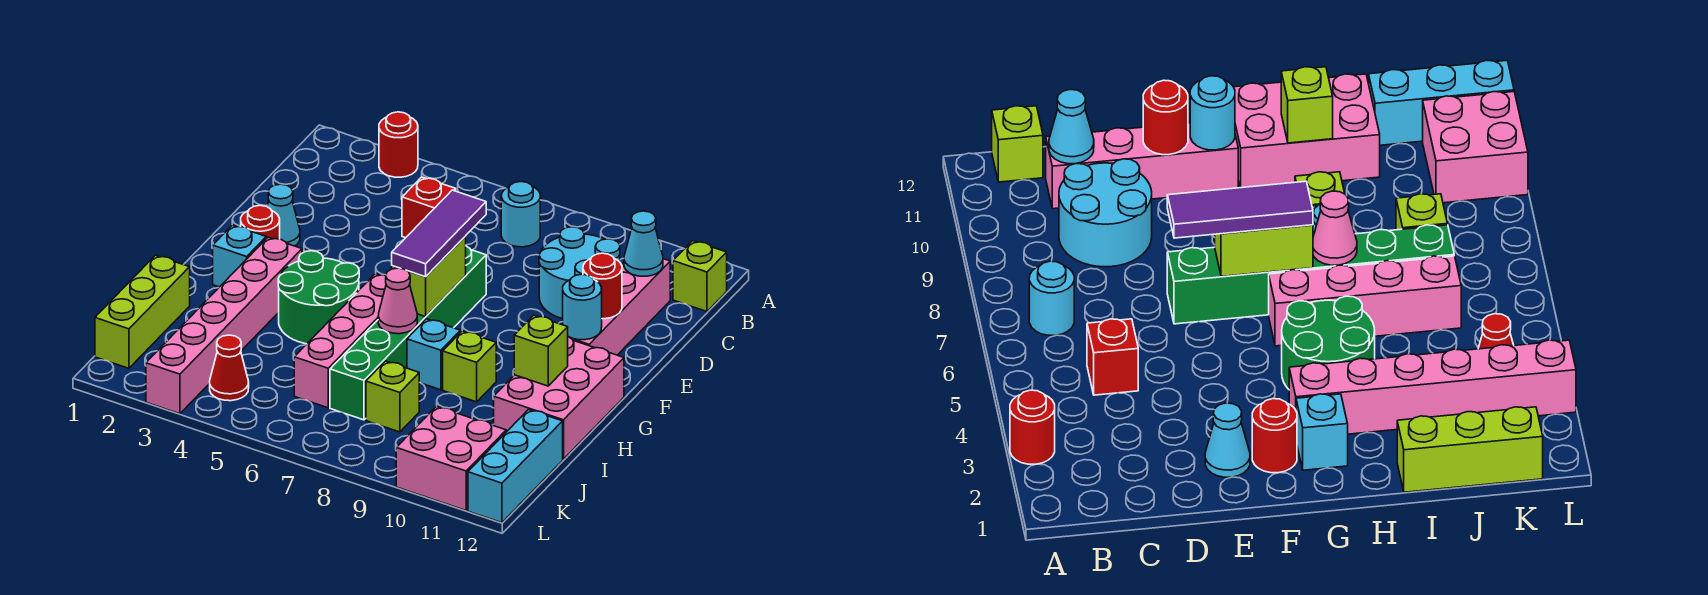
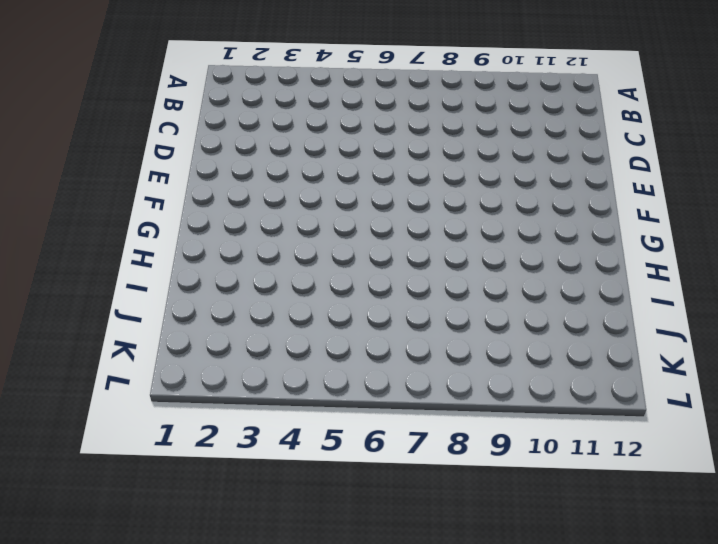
none -> red round brick A3 level 1
none -> cyan round brick B7 level 1
none -> lime brick B12 level 1

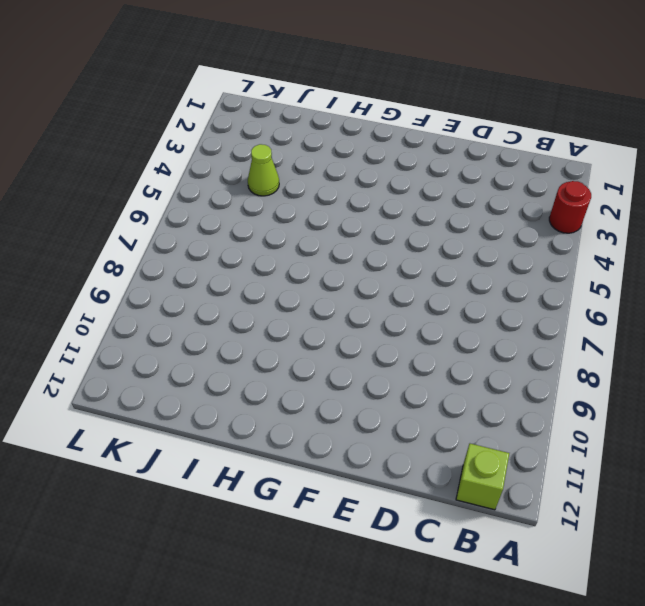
lime cone J4 level 1 -> none
none -> cyan round brick B7 level 1
none -> red brick C5 level 1
none -> cyan round brick C9:D10 level 1

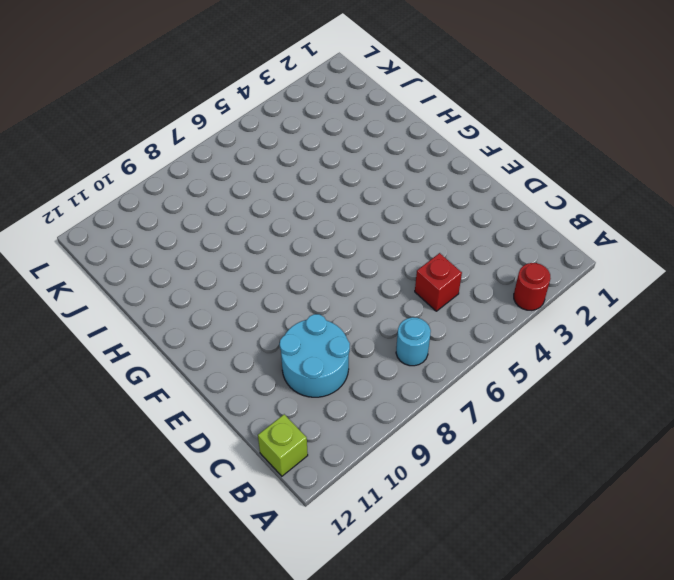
none -> pink brick C11:F11 level 1
none -> cyan cone E2 level 1
none -> green brick E7:J7 level 1

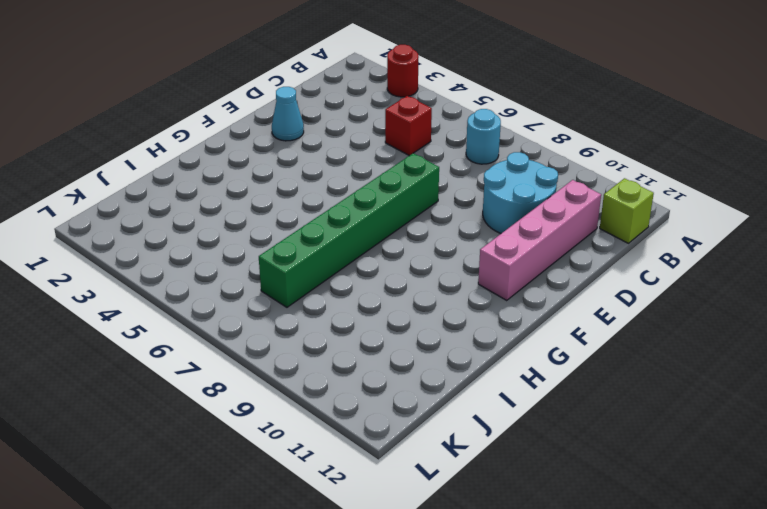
none -> red round brick F2 level 1
none -> cyan brick G2 level 1
none -> pink brick G3:L3 level 1

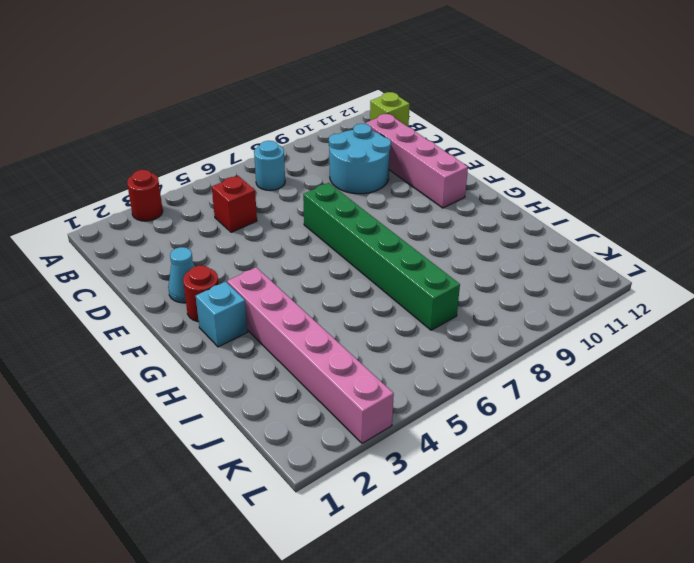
none -> green round brick G4:H5 level 1
none -> pink brick G6:J6 level 1
none -> pink brick G11:I12 level 1

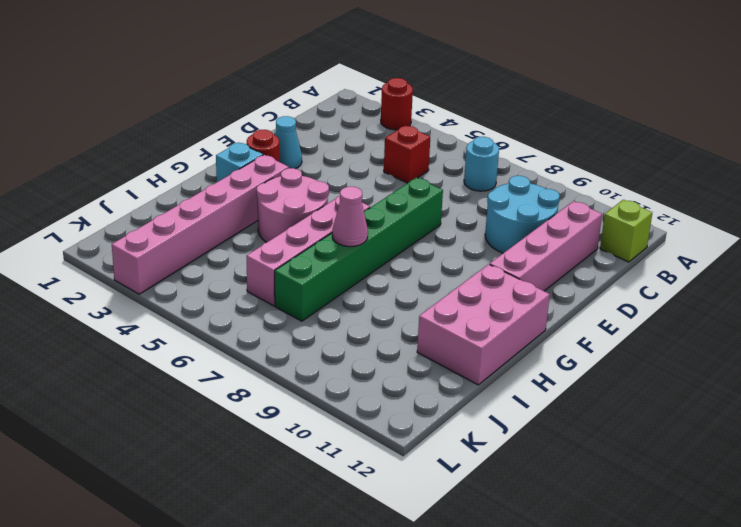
pink round brick G4:H5 level 1 -> green round brick G4:H5 level 1
none -> cyan brick H8 level 1
none -> lime brick H9 level 1
none -> lime brick I1:K1 level 1

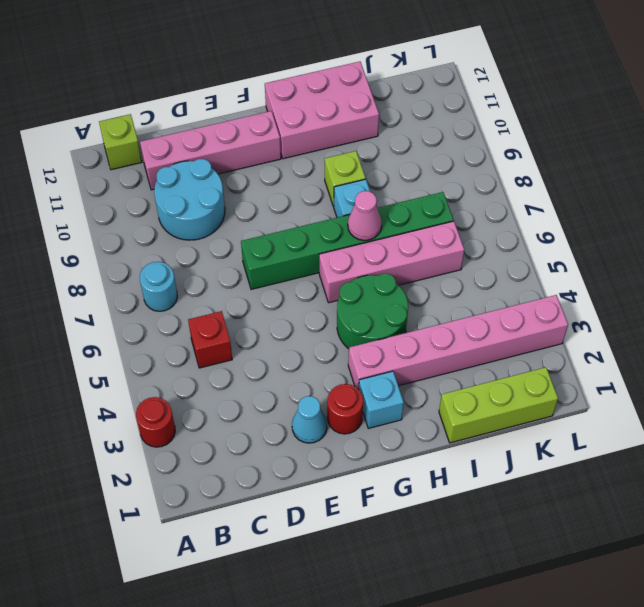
none -> lime brick J8 level 1
none -> cyan brick J12:L12 level 1
none -> red cone K4 level 1

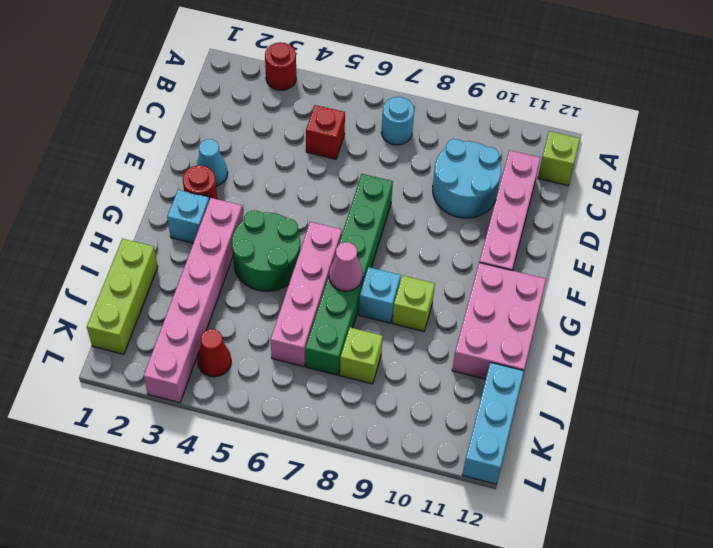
none -> pink brick K10:L11 level 1
none -> cyan cone C11 level 2
none -> red round brick E11 level 2

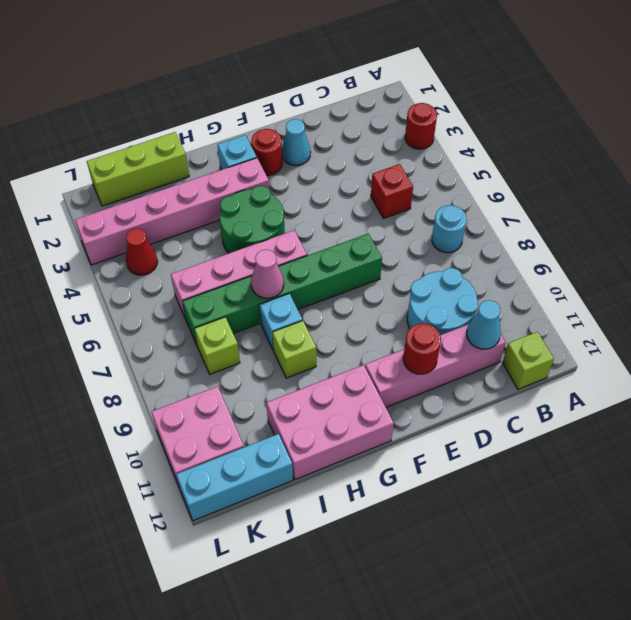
none -> lime brick F7:G7 level 2
none -> cyan round brick F11 level 2
none -> lime brick H11 level 2

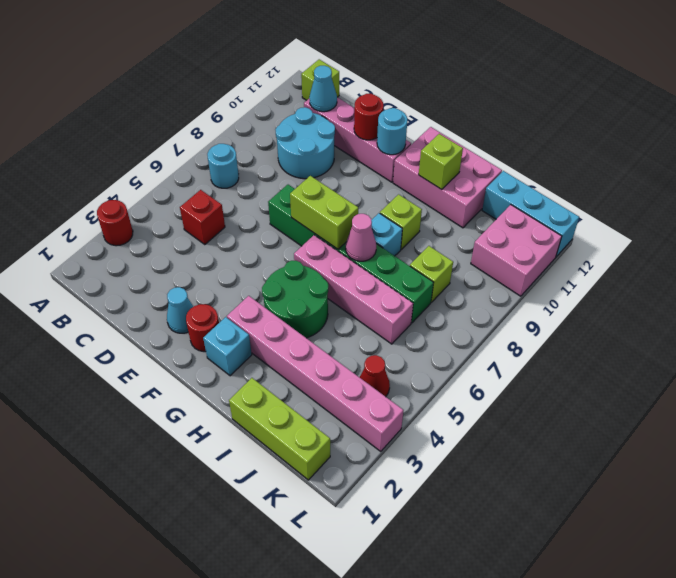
none -> purple tile E7:G7 level 3

